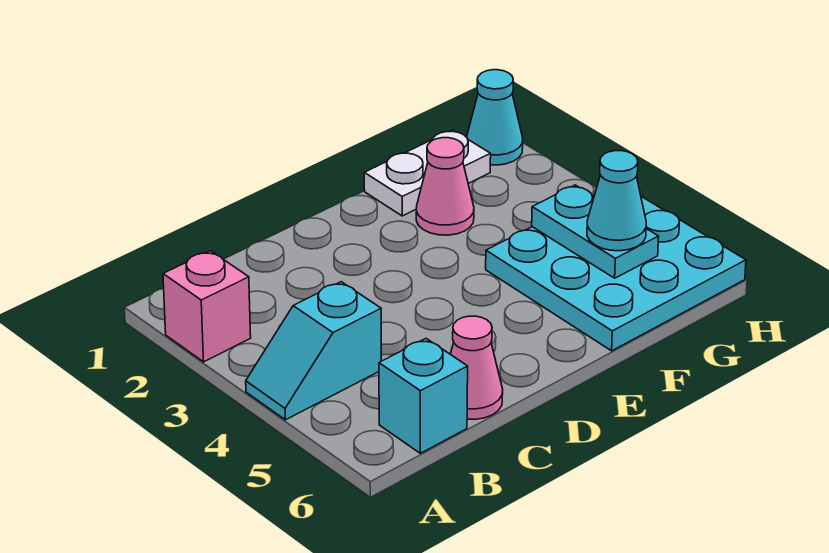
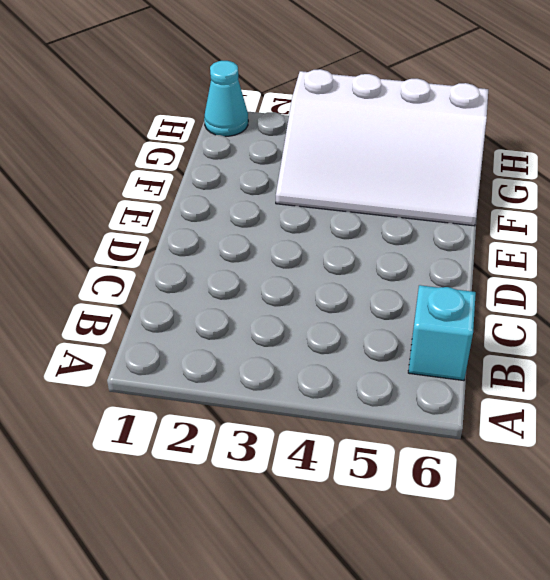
white slope F3:H6 level 1 top H -> cyan plate F4:H6 level 1
none -> pink brick A2 level 1
none -> cyan slope A4:B4 level 1 top B

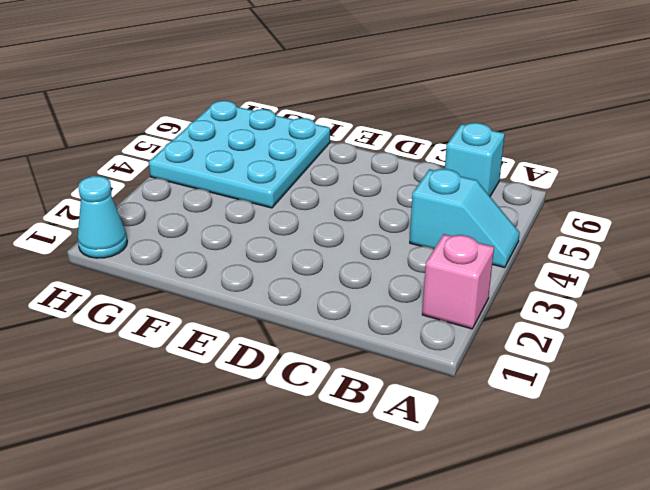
none -> pink cone C6 level 1
none -> white plate F1:G1 level 1

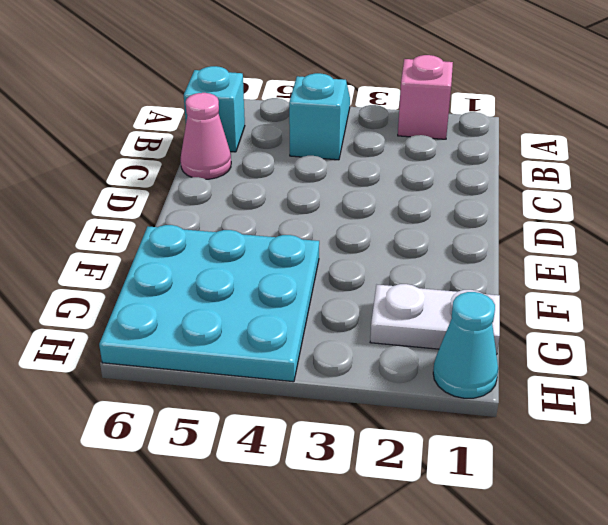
white plate G1:G2 level 1 -> white plate F1:G1 level 1
none -> pink cone F2 level 1
none -> cyan plate G4:G5 level 2

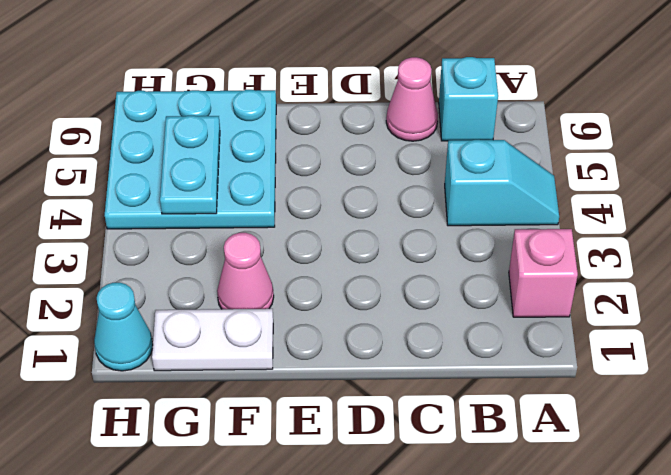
none -> cyan cone G5 level 3

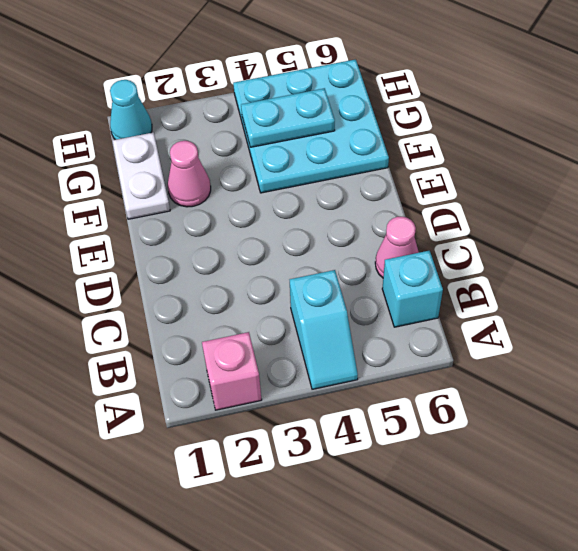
none -> cyan cone G5 level 3

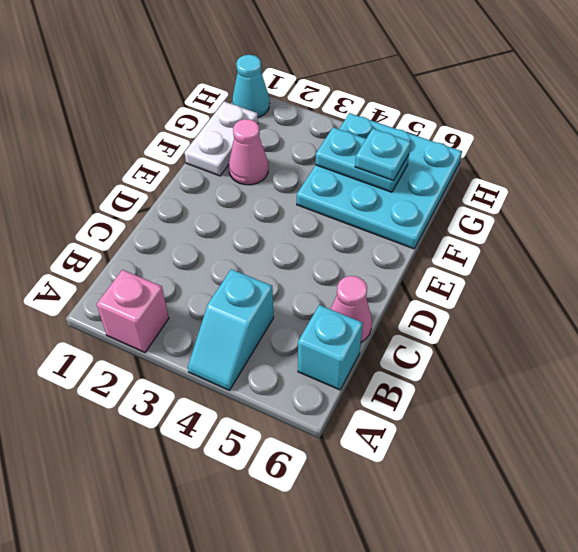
cyan plate G5 level 3 -> cyan cone G5 level 3

